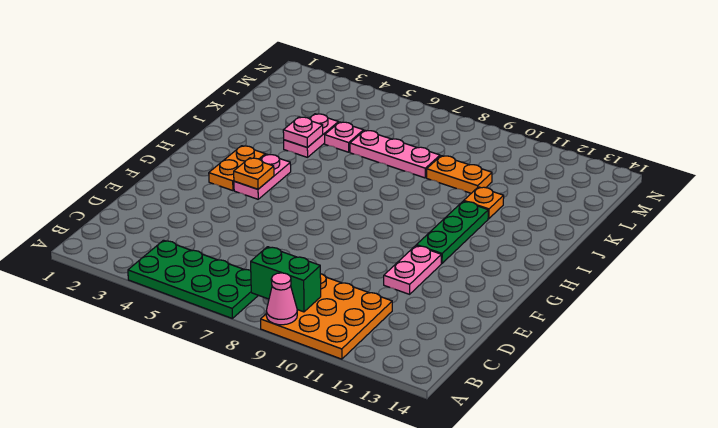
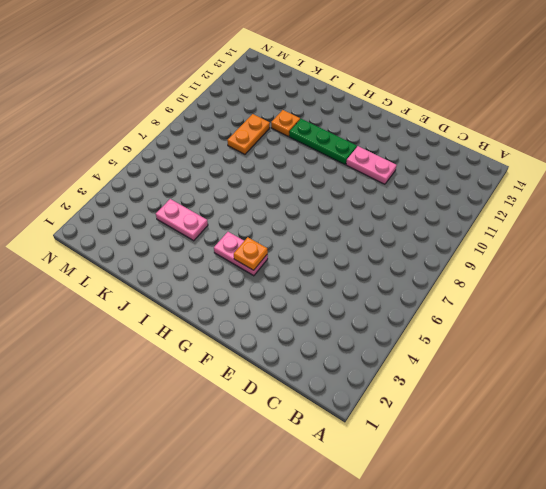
none -> green plate A4:B7 level 1
none -> orange plate A9:C11 level 1
none -> orange plate G3:H3 level 1

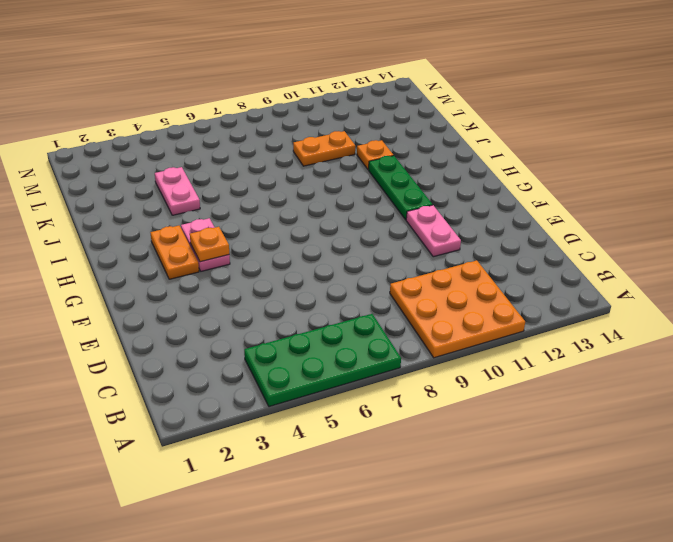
none -> pink plate K5 level 1
none -> pink plate K6:K8 level 1
none -> pink cone A9 level 2

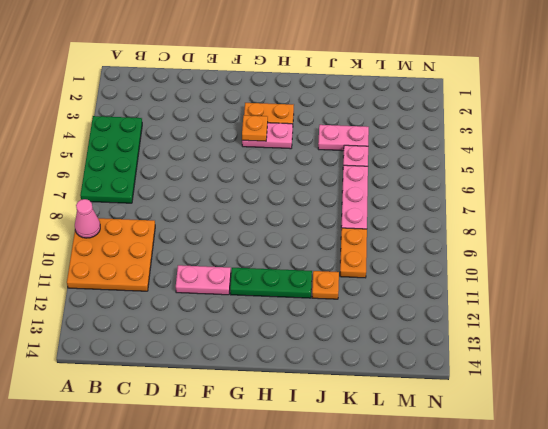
none -> green brick B8:B9 level 2
none -> pink plate J4 level 2

